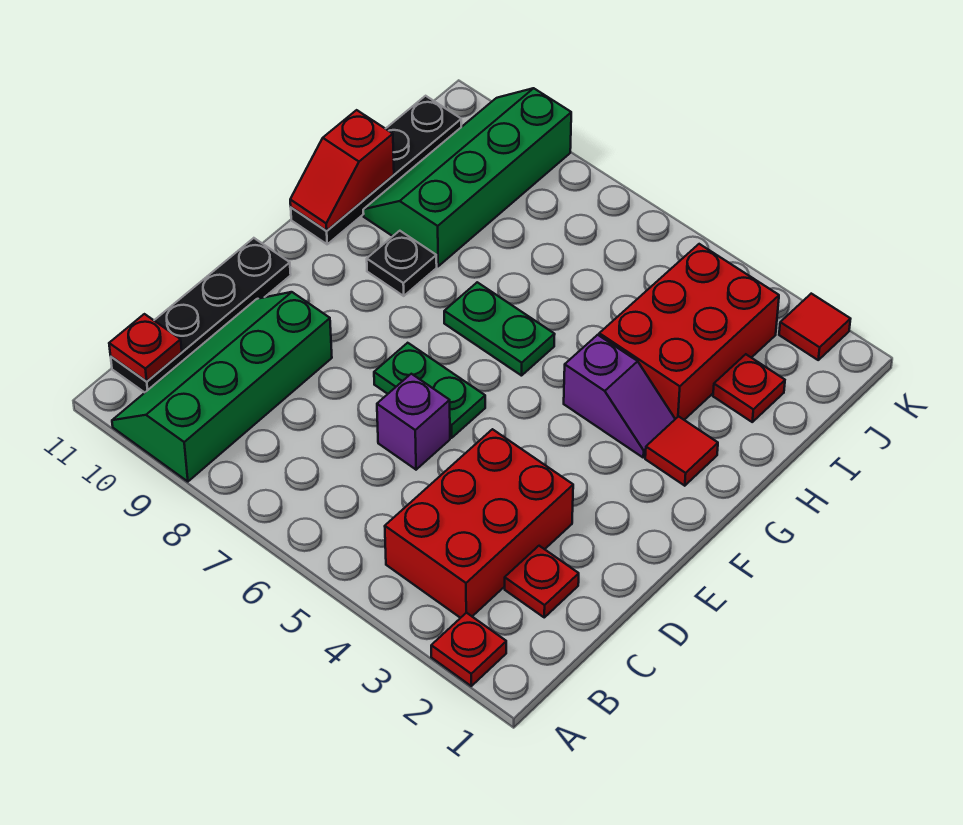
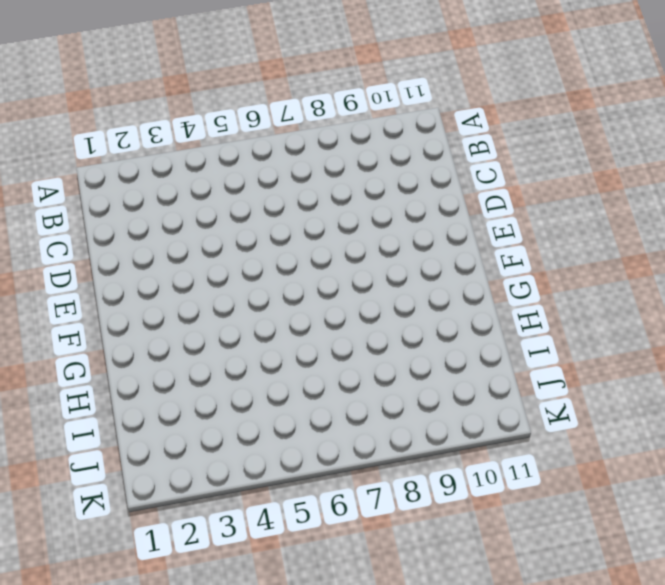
none -> red plate A2 level 1
none -> green slope A9:D10 level 1 top 9
none -> red brick B3:D4 level 1

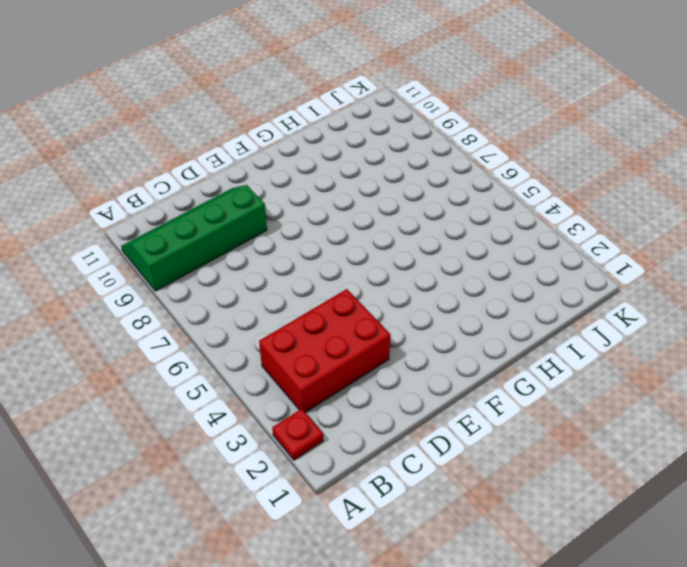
none -> black plate B11:E11 level 1
none -> red plate C2 level 1
none -> purple brick D6 level 1

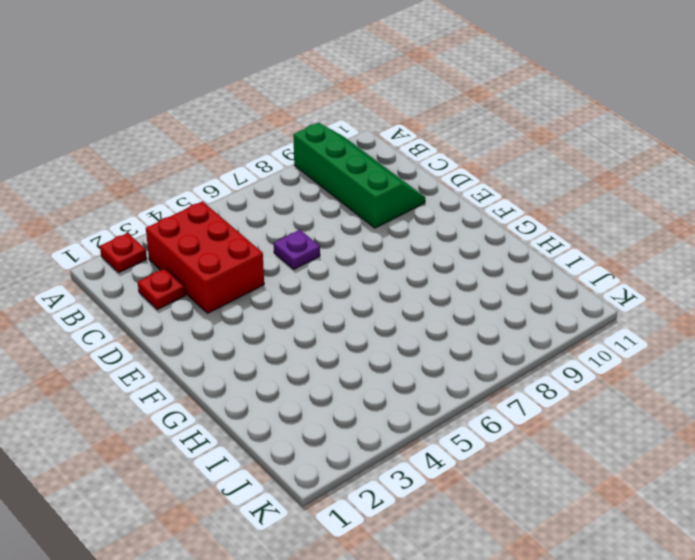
purple plate D6 level 1 -> purple brick D6 level 1
none -> black plate B11:E11 level 1
none -> green plate E6:E7 level 1
none -> red tile G2 level 1

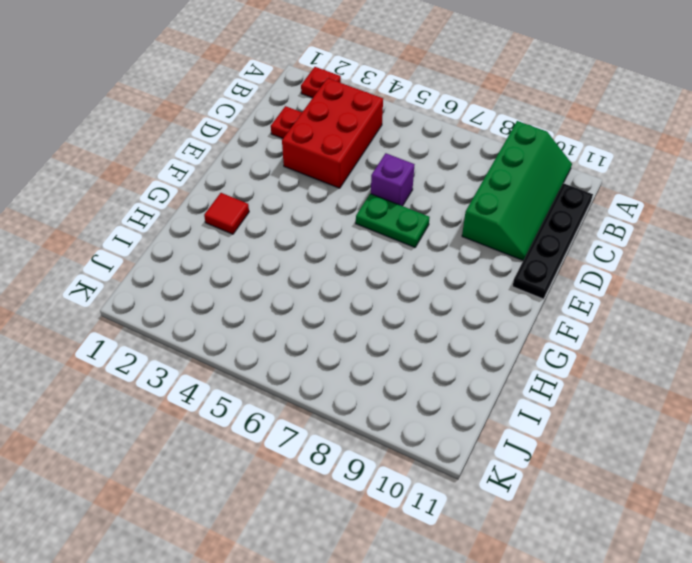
none -> purple slope G3:G4 level 1 top 4
none -> green plate G6:G7 level 1
none -> black plate G9 level 1

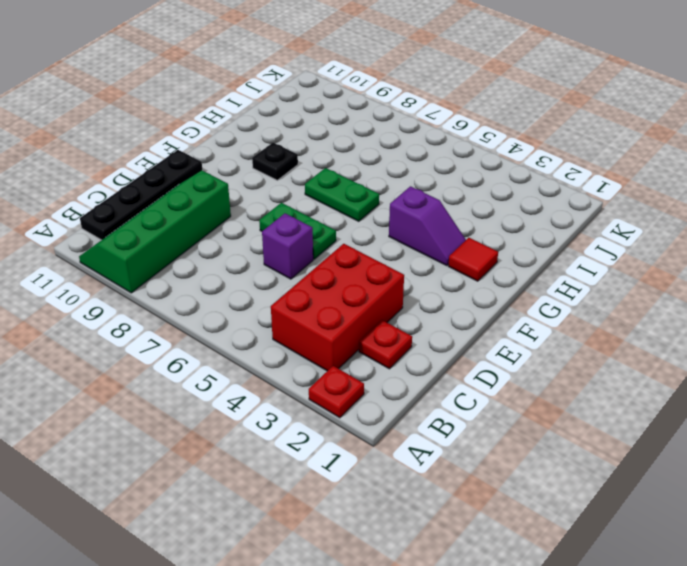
none -> black plate G11:J11 level 1
none -> red brick H3:J4 level 1
none -> green slope H9:K10 level 1 top 9

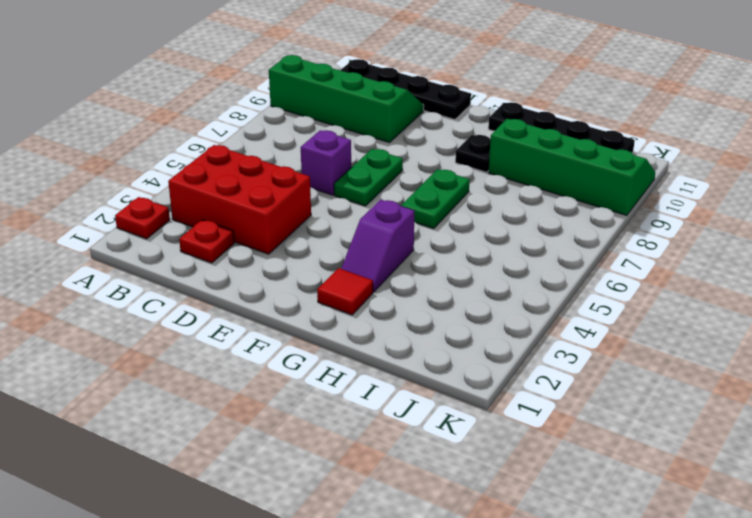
none -> red brick H3:J4 level 1
none -> red plate I2 level 1
none -> red tile K2 level 1

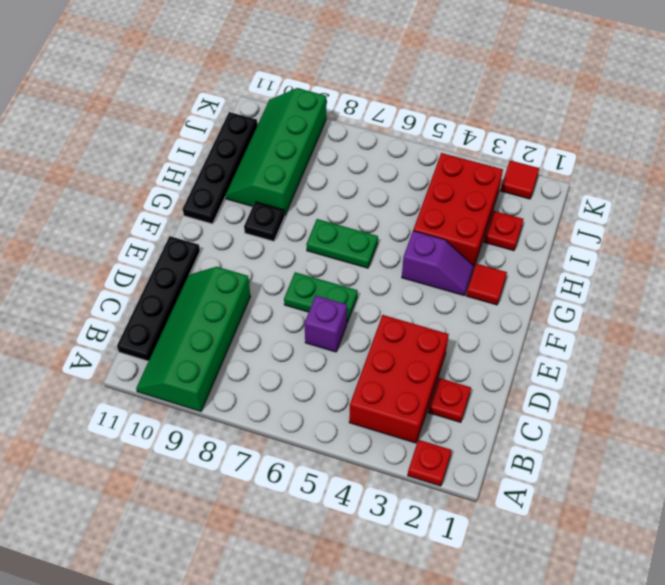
none -> red plate B11 level 2
none -> red slope G11:H11 level 2 top H

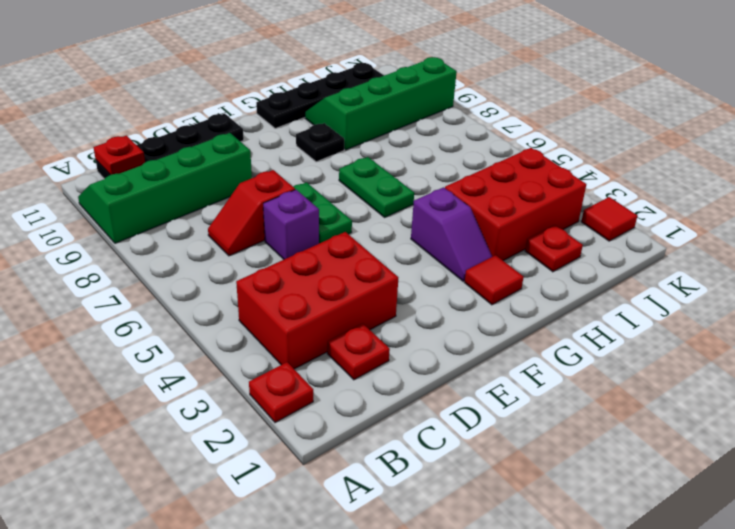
red slope C7:D7 level 1 top D -> red slope G11:H11 level 2 top H

